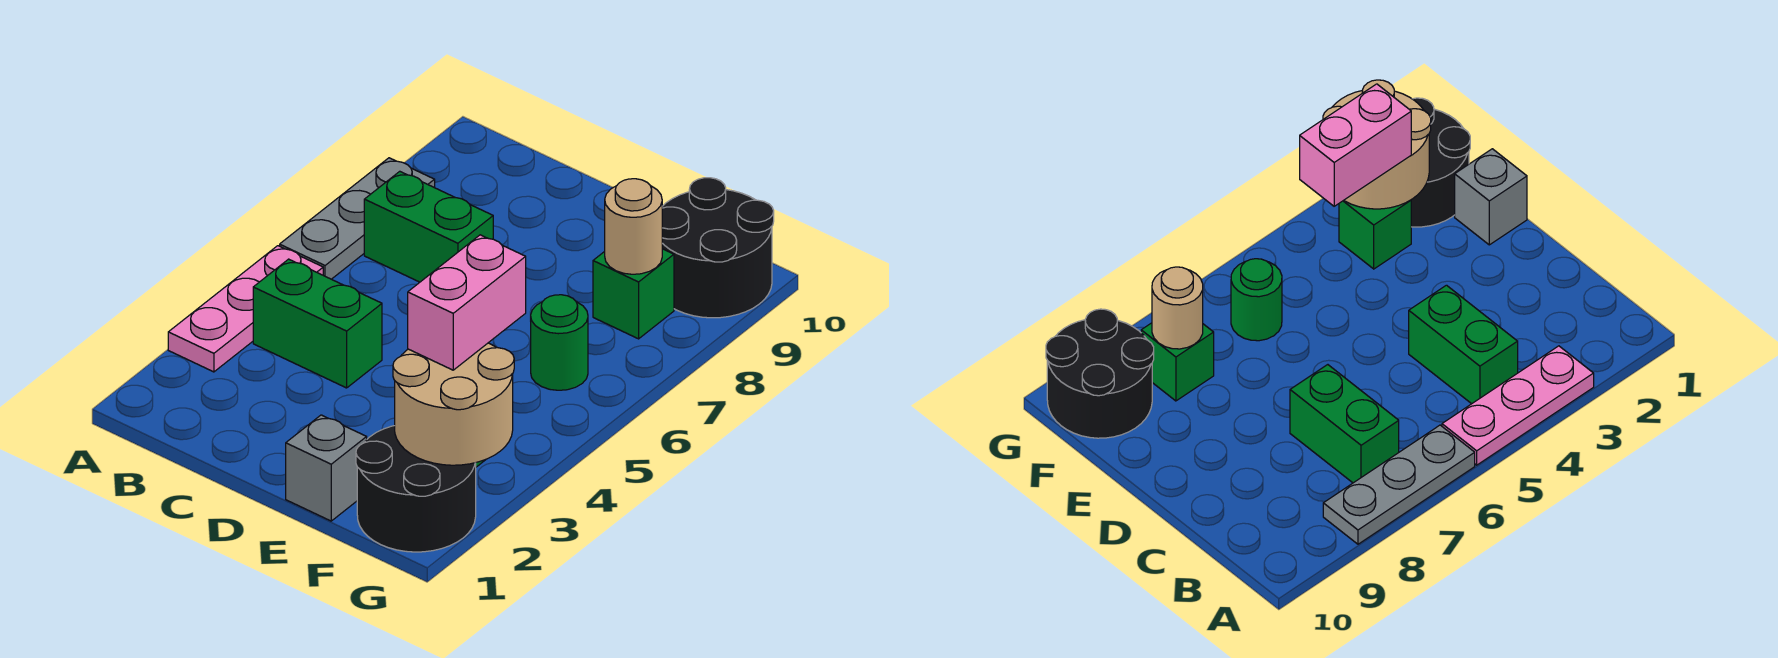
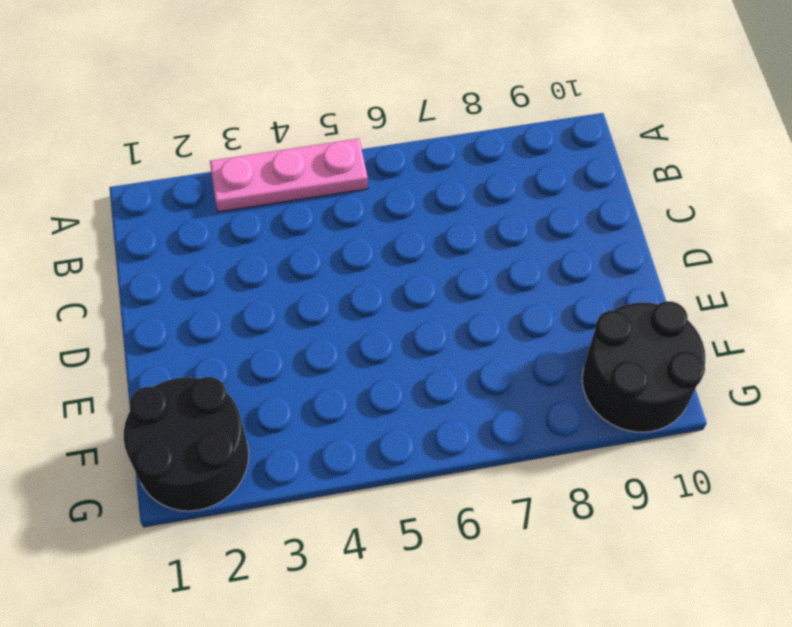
none -> grey plate A6:A8 level 1
none -> green brick B4:C4 level 1
none -> green brick B7:C7 level 1

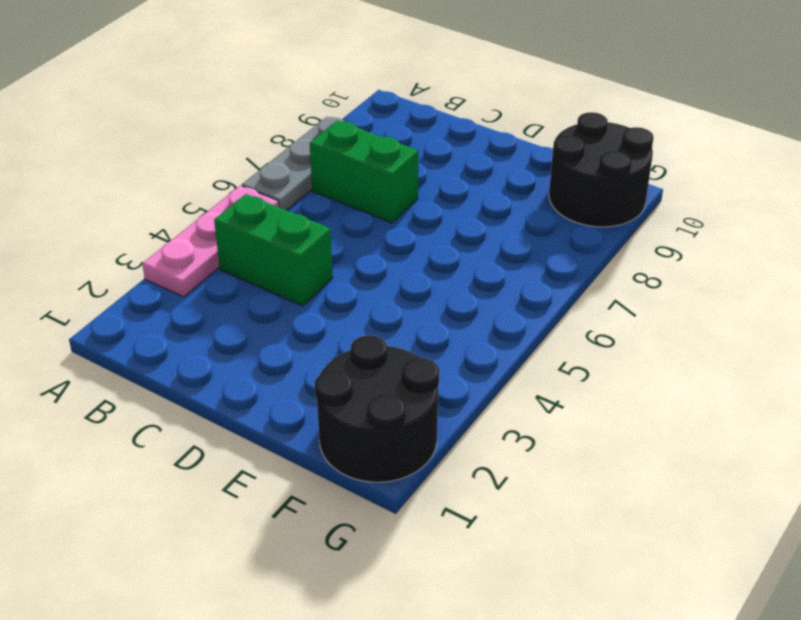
none -> grey brick E1 level 1
none -> green brick F3 level 1
none -> green round brick F6 level 1

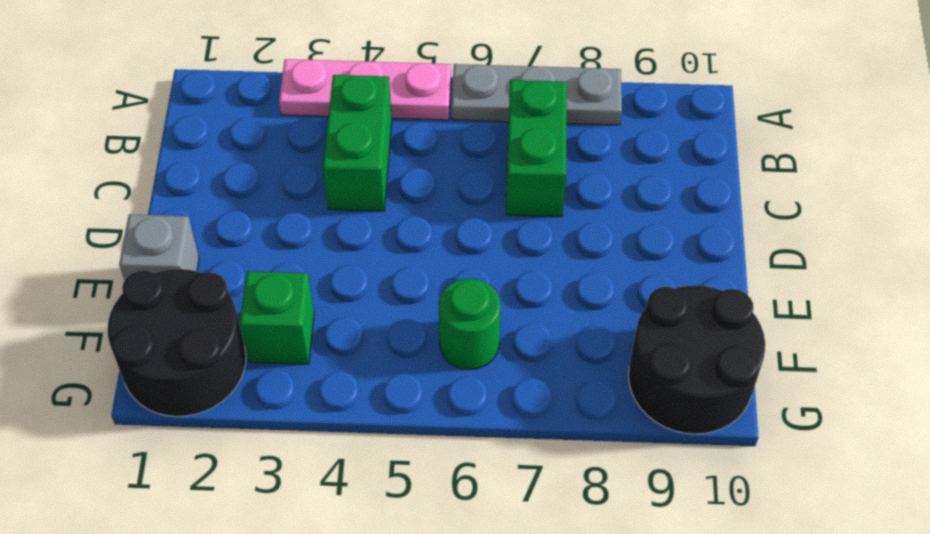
none -> green brick F8 level 1
none -> tan round brick F2:G3 level 2
none -> tan round brick F8 level 2

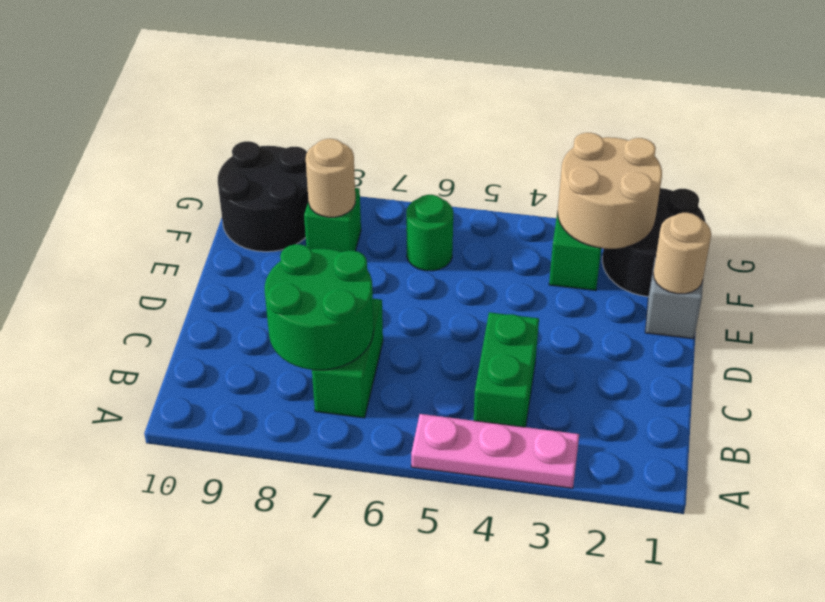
green round brick B7:C8 level 2 -> none
tan round brick E1 level 2 -> none
none -> grey plate A6:A8 level 1
none -> pink brick F3:F4 level 3

